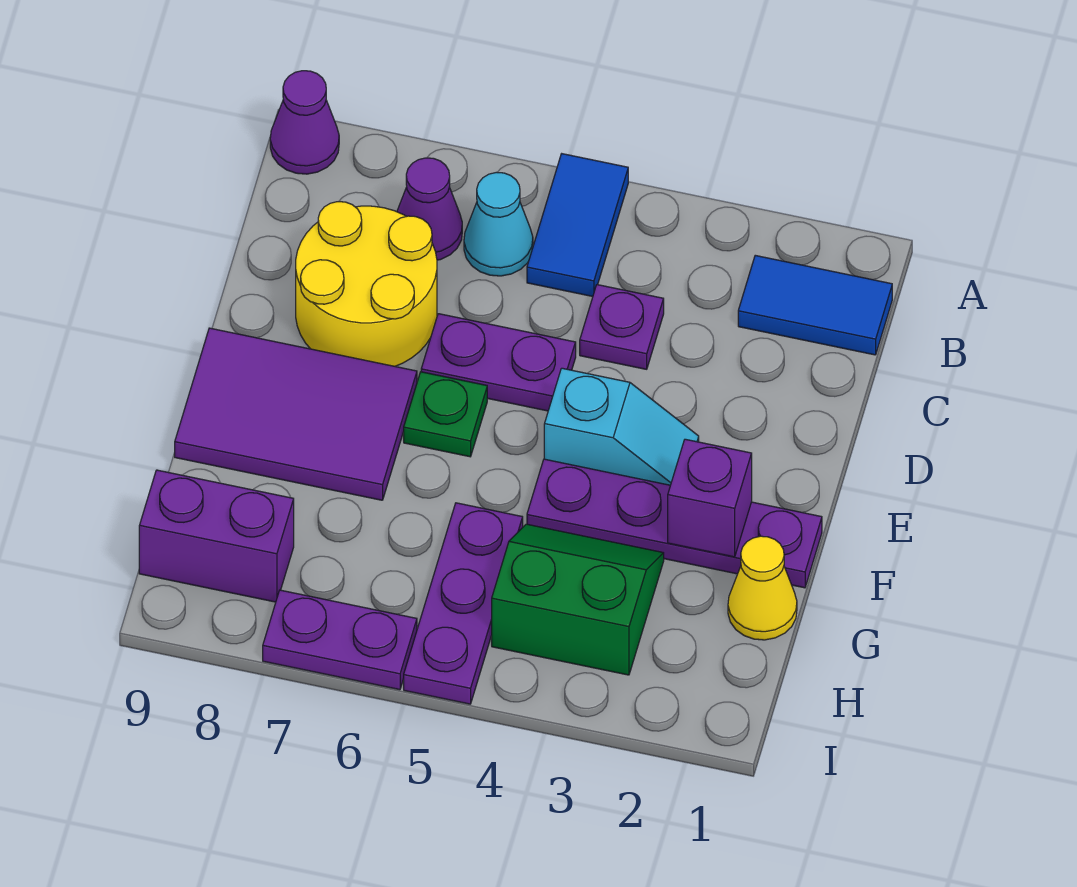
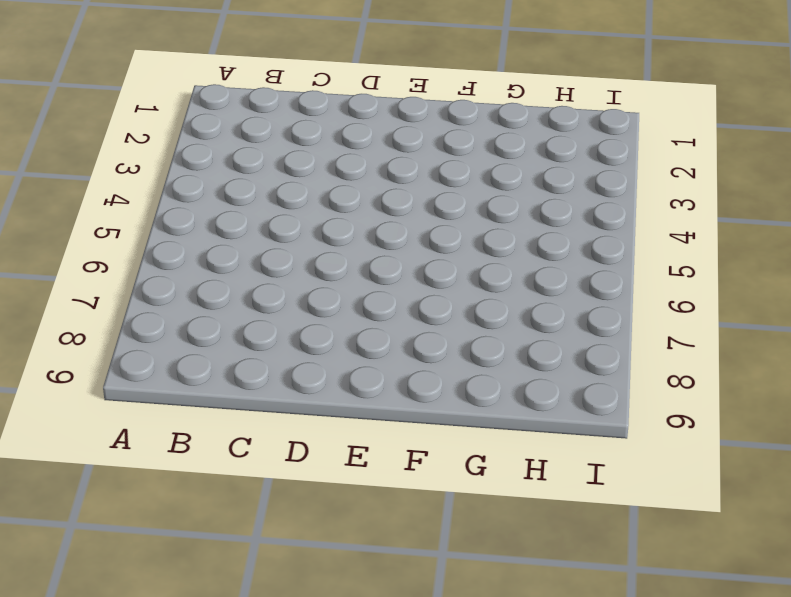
none -> blue tile A5:B5 level 1
none -> purple cone A9 level 1
none -> blue tile B1:B2 level 1

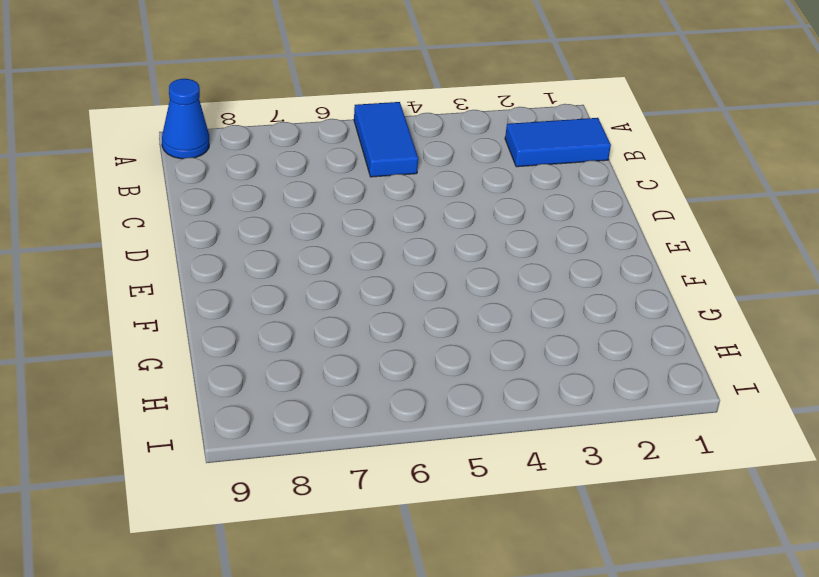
blue cone A9 level 1 -> purple cone A9 level 1
none -> cyan cone B6 level 1
none -> purple cone B7 level 1
none -> purple plate C4 level 1

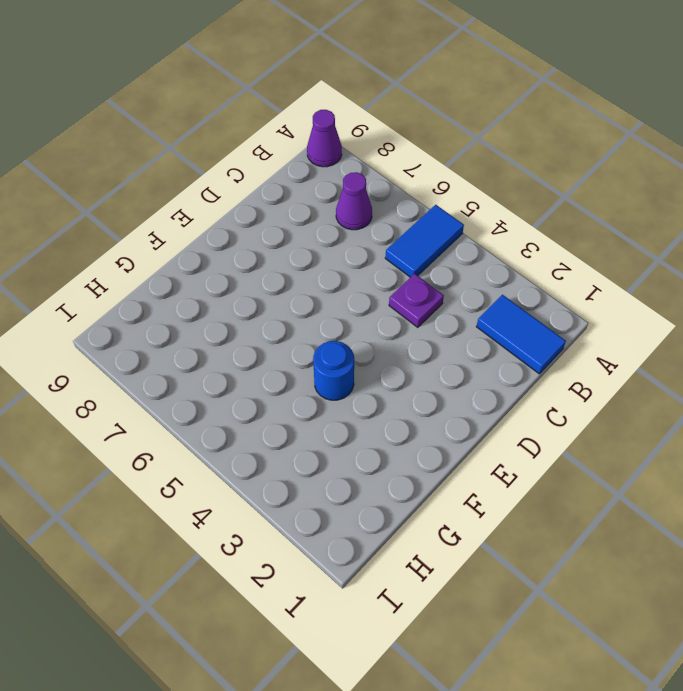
blue round brick F4 level 1 -> purple plate F1:F4 level 1
none -> cyan cone B6 level 1
none -> yellow round brick C7:D8 level 1
none -> purple plate D5:D6 level 1

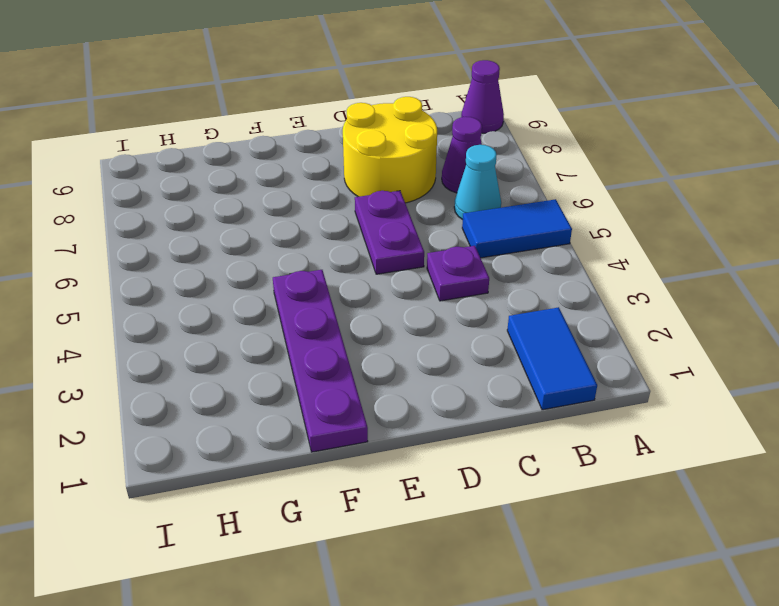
none -> cyan slope E3:E4 level 1 top 4
none -> green plate E6 level 1
none -> purple tile E7:F9 level 1

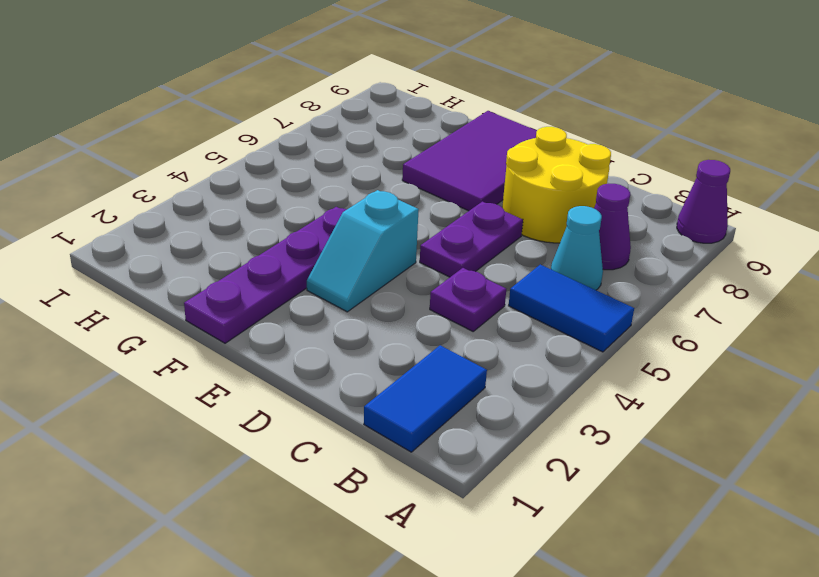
none -> green plate E6 level 1
none -> yellow cone G1 level 1
none -> green slope G3:H4 level 1 top H

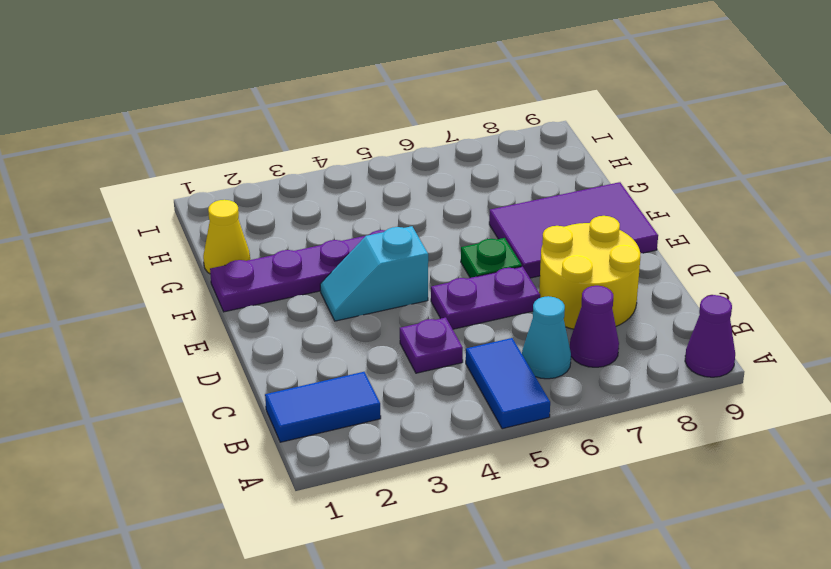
none -> green slope G3:H4 level 1 top H
none -> purple plate G5:I5 level 1
none -> purple brick H8:H9 level 1

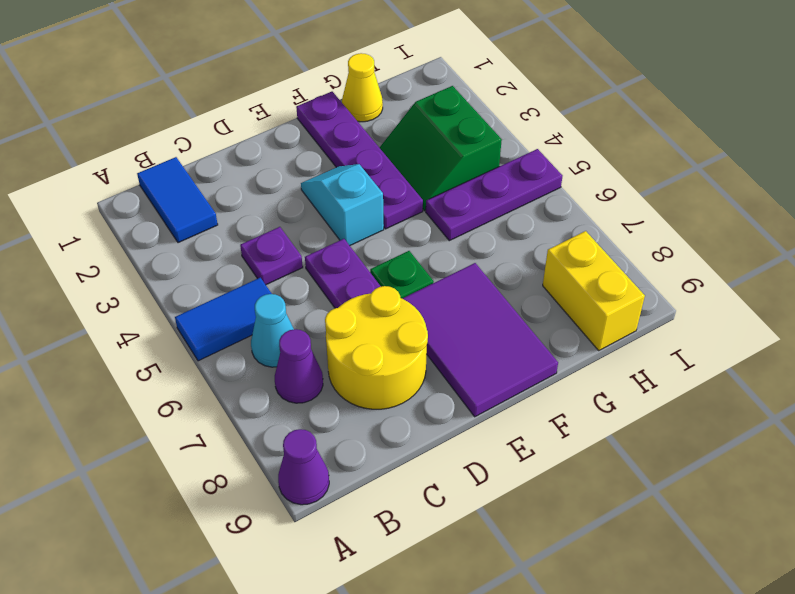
yellow brick H8:H9 level 1 -> purple brick H8:H9 level 1
none -> purple plate I6:I7 level 1
none -> purple brick F2 level 2

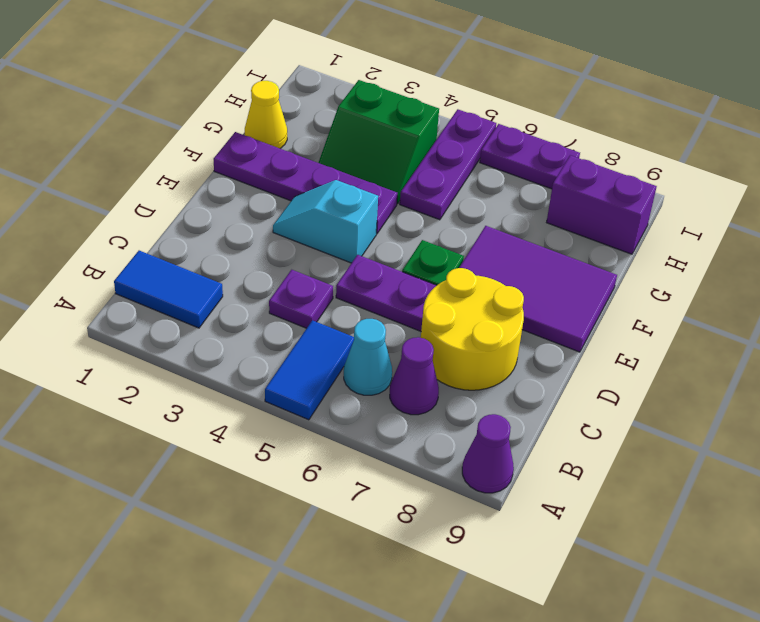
none -> purple brick F2 level 2

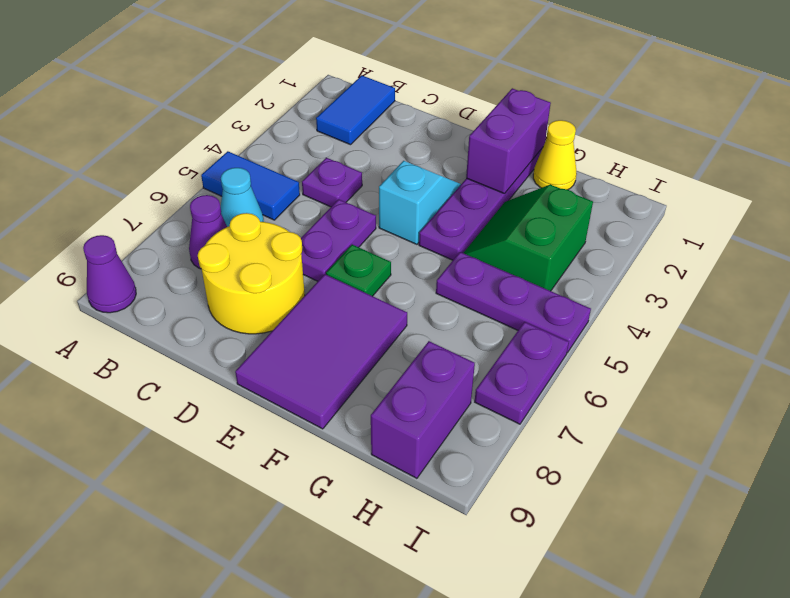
purple brick F1:F2 level 2 -> purple brick F2 level 2

